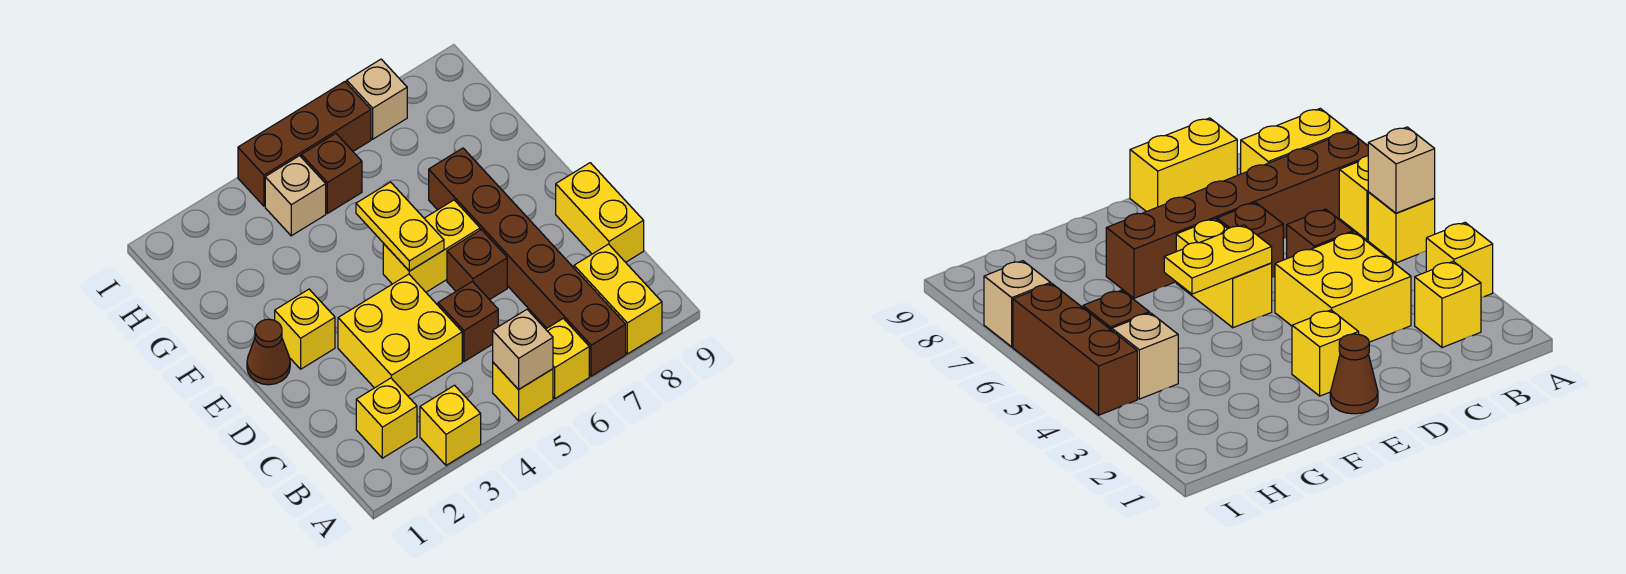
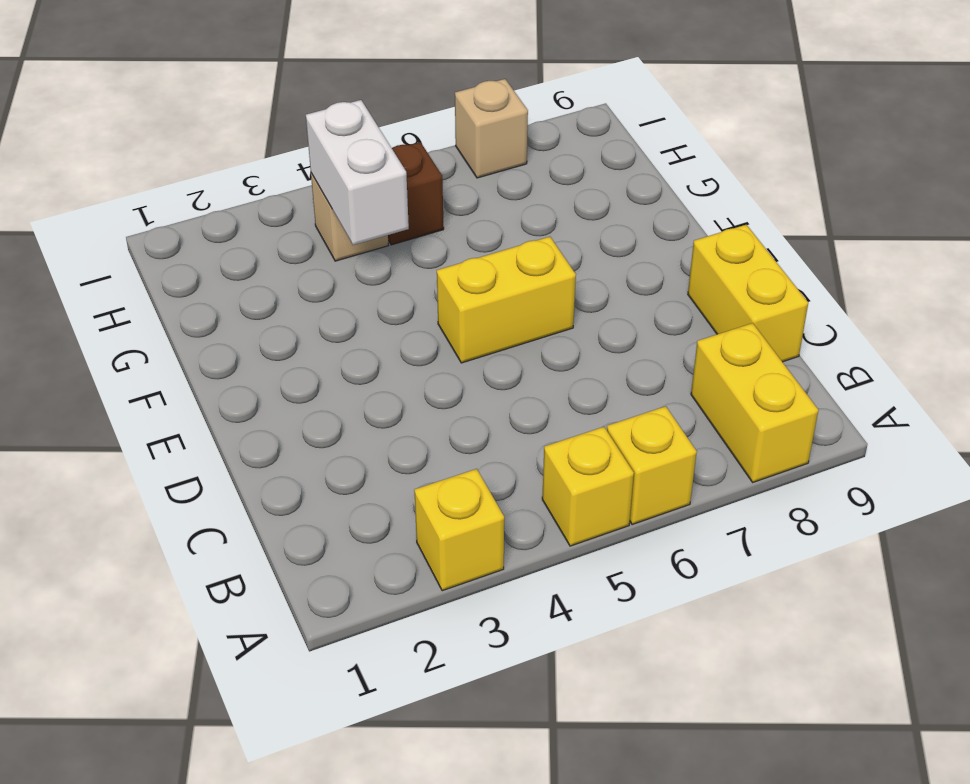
white brick G4:H4 level 2 -> none
none -> brown brick A7:F7 level 1
none -> yellow brick B2 level 1
none -> yellow brick C3:D4 level 1

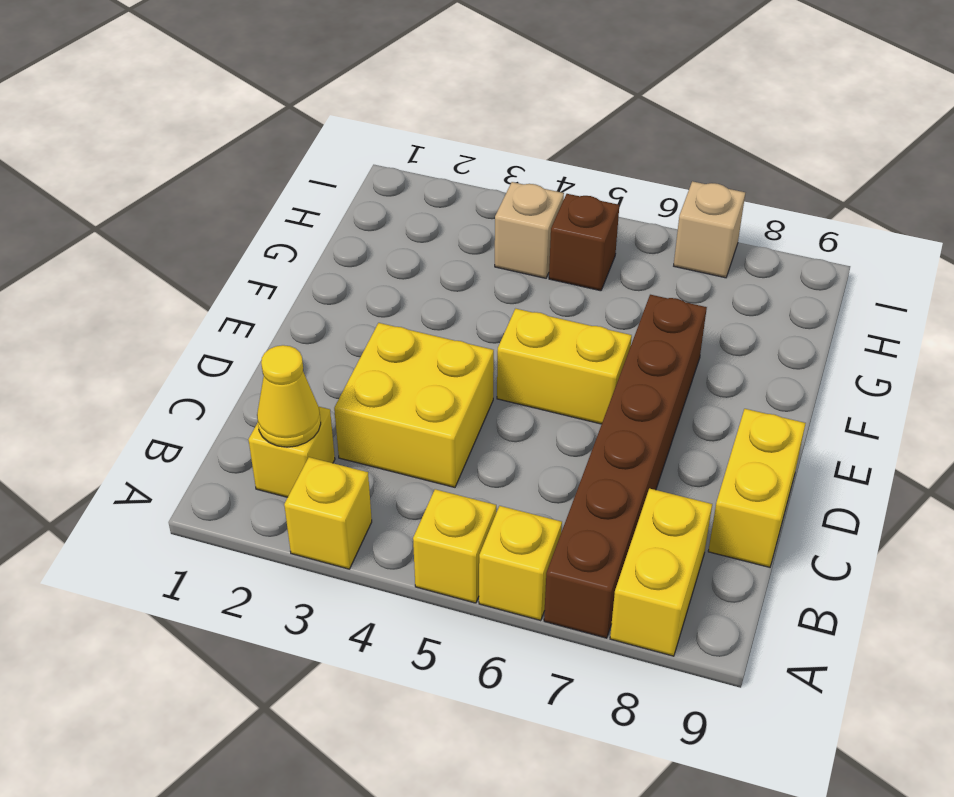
yellow cone B2 level 2 -> none
none -> brown brick C5 level 1
none -> brown brick D6 level 1
none -> brown cone E1 level 1

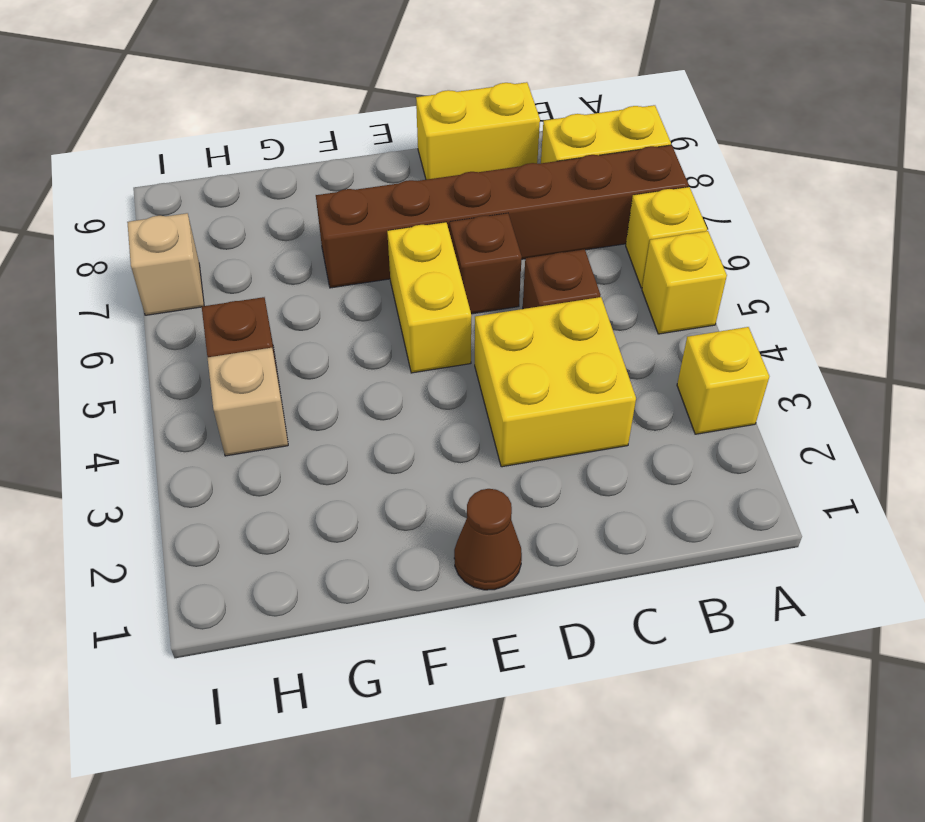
none -> yellow brick B2 level 1
none -> yellow brick E2 level 1
none -> brown brick I4:I6 level 1

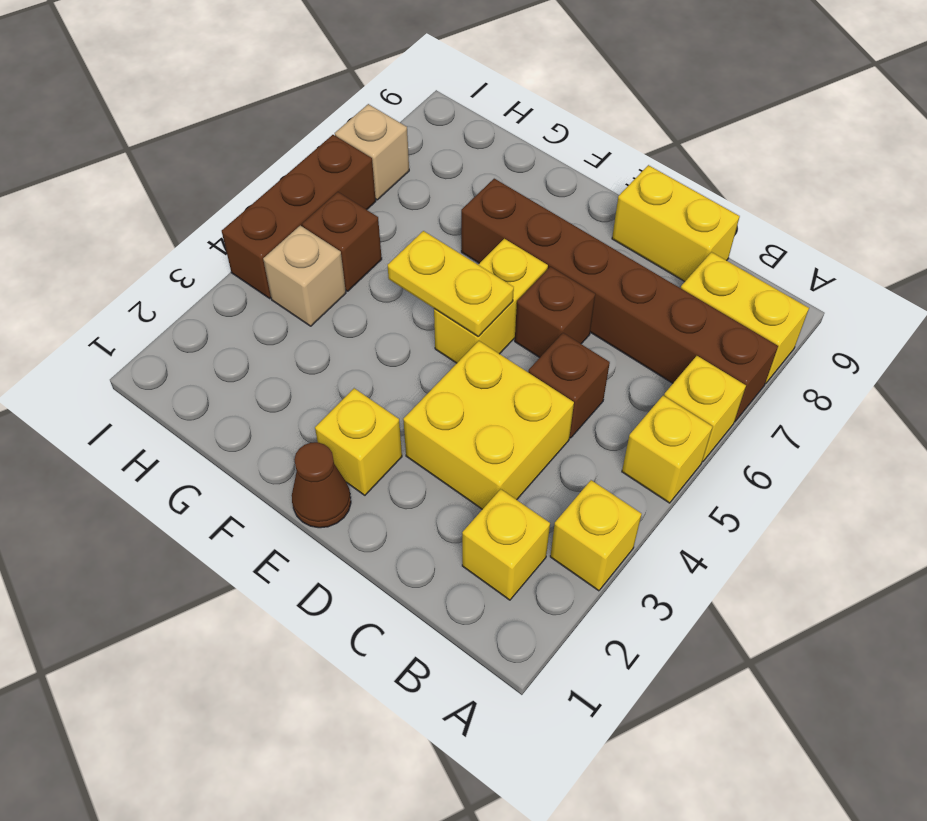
none -> tan brick A5 level 2

